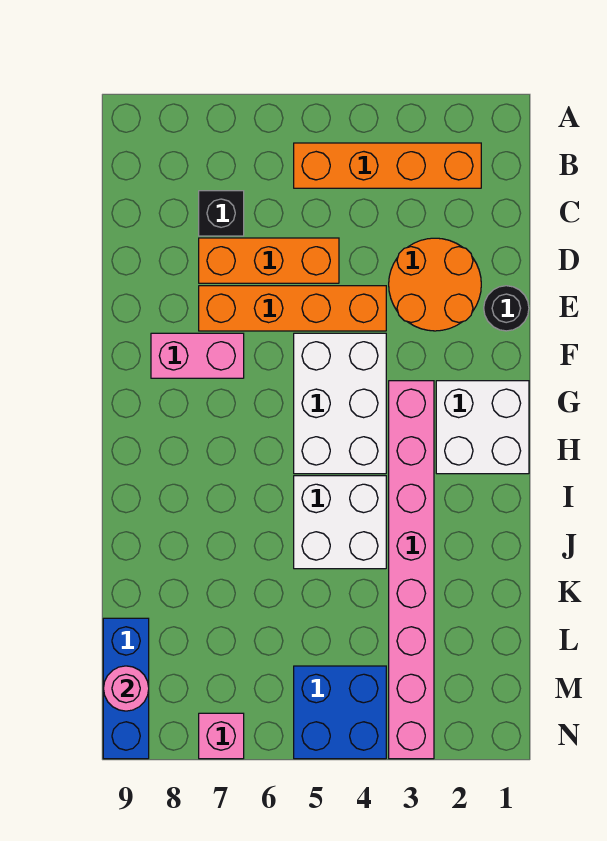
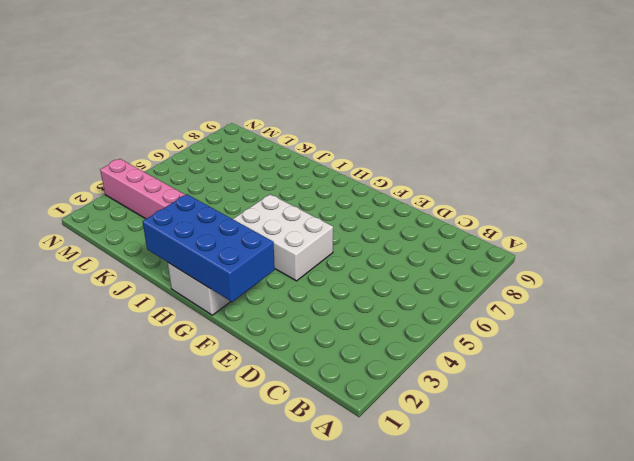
blue brick F1:I2 level 2 -> none
none -> orange brick B2:B5 level 1
none -> black brick C7 level 1
none -> orange round brick D2:E3 level 1

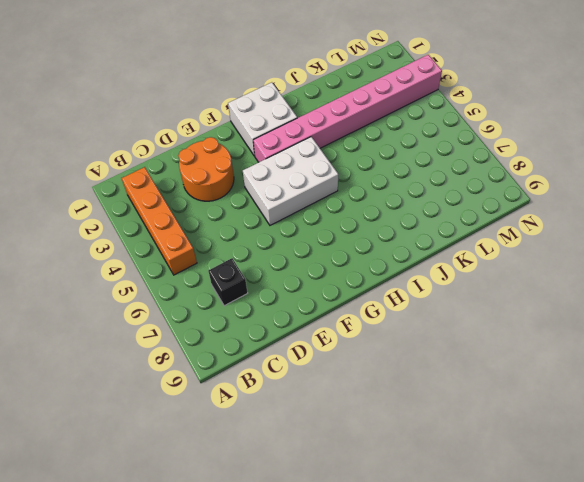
none -> orange brick D5:D7 level 1
none -> black round brick E1 level 1
none -> orange brick E4:E7 level 1

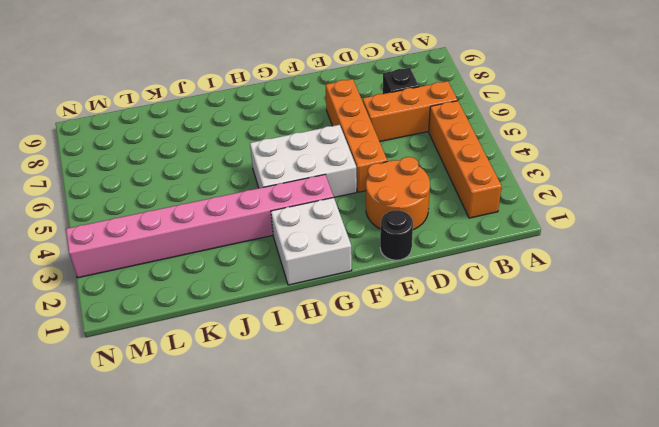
orange brick B6:D6 level 1 -> orange brick D5:D7 level 1
none -> pink brick F7:F8 level 1
none -> white brick I4:J5 level 1
none -> blue brick L9:N9 level 1

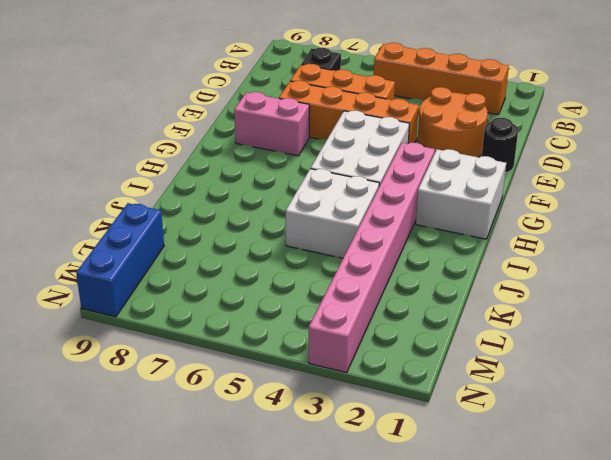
none -> blue brick M4:N5 level 1
none -> pink brick N7 level 1
none -> pink round brick M9 level 2

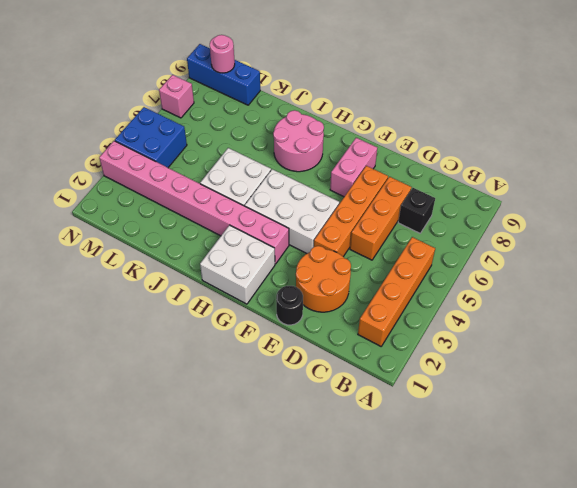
pink round brick H7:I8 level 1 -> none

